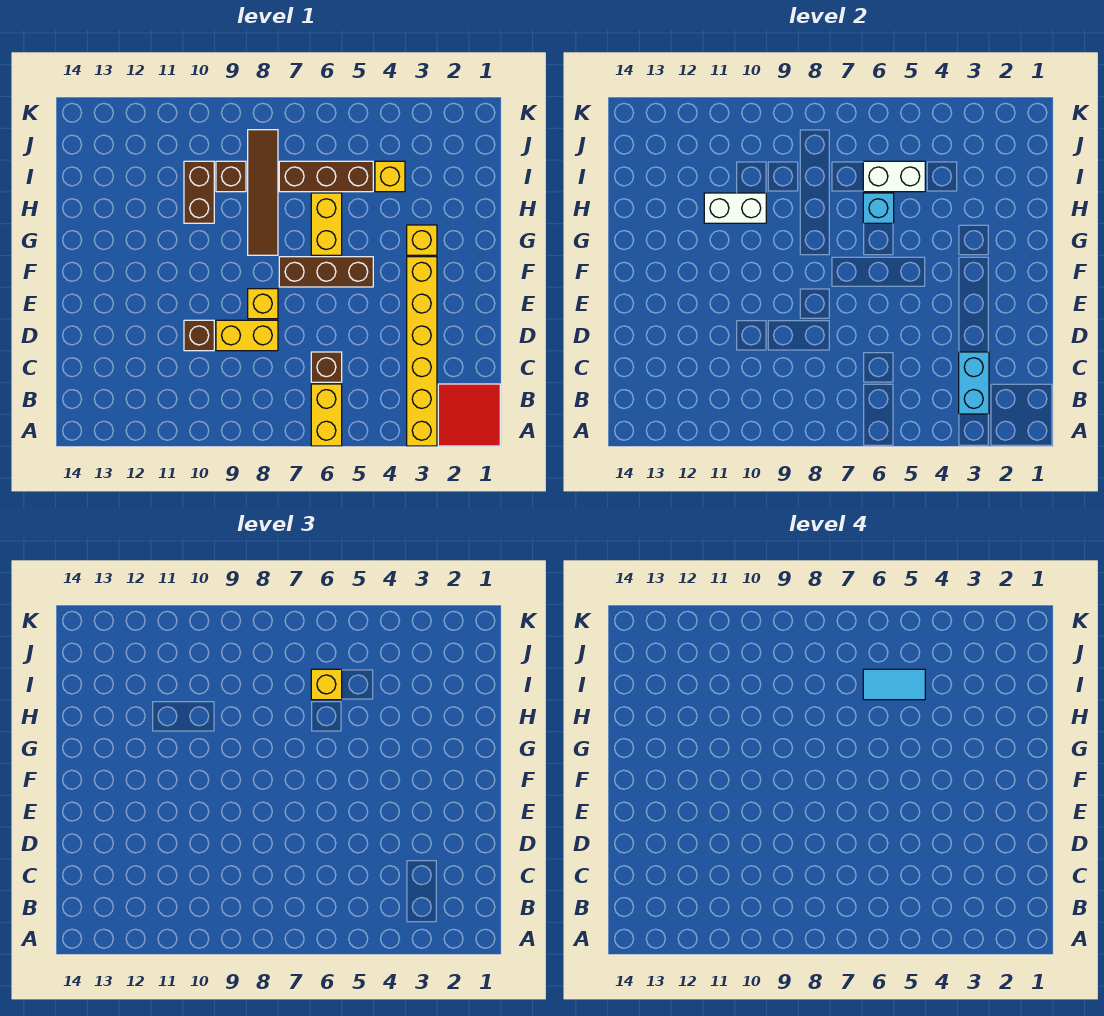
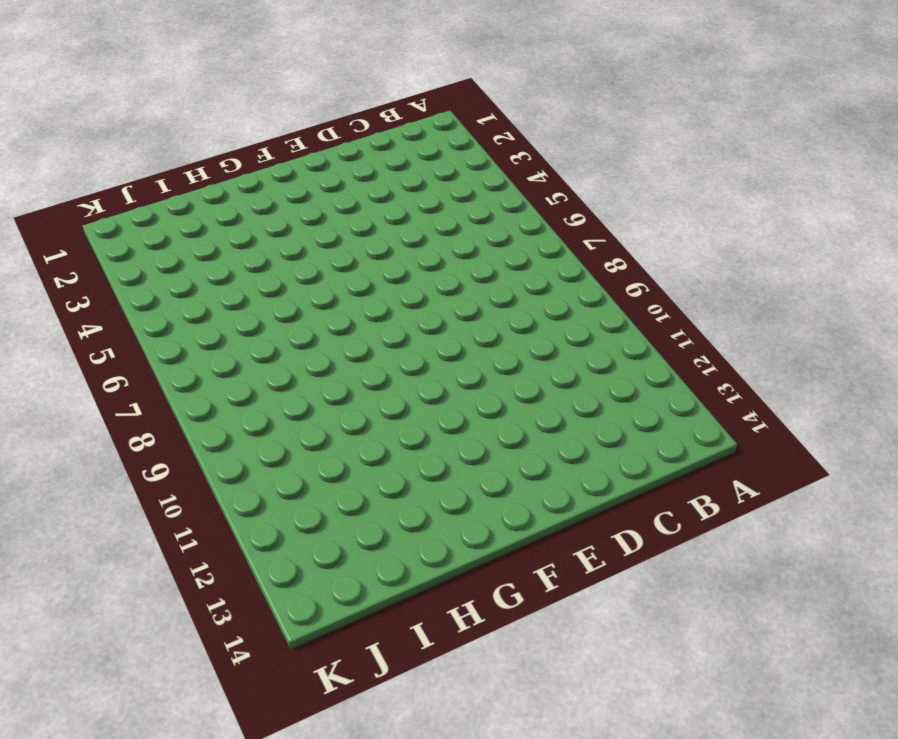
none -> red tile A1:B2 level 1
none -> yellow brick A3:F3 level 1
none -> yellow brick A6:B6 level 1

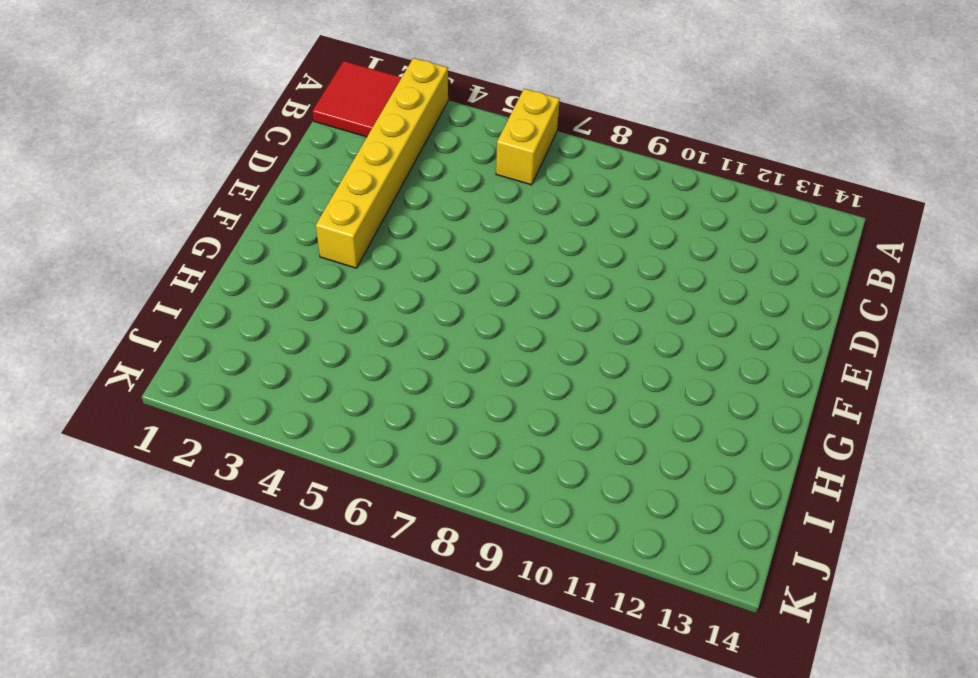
none -> brown brick C6 level 1
none -> yellow brick D8:D9 level 1
none -> brown brick D10 level 1

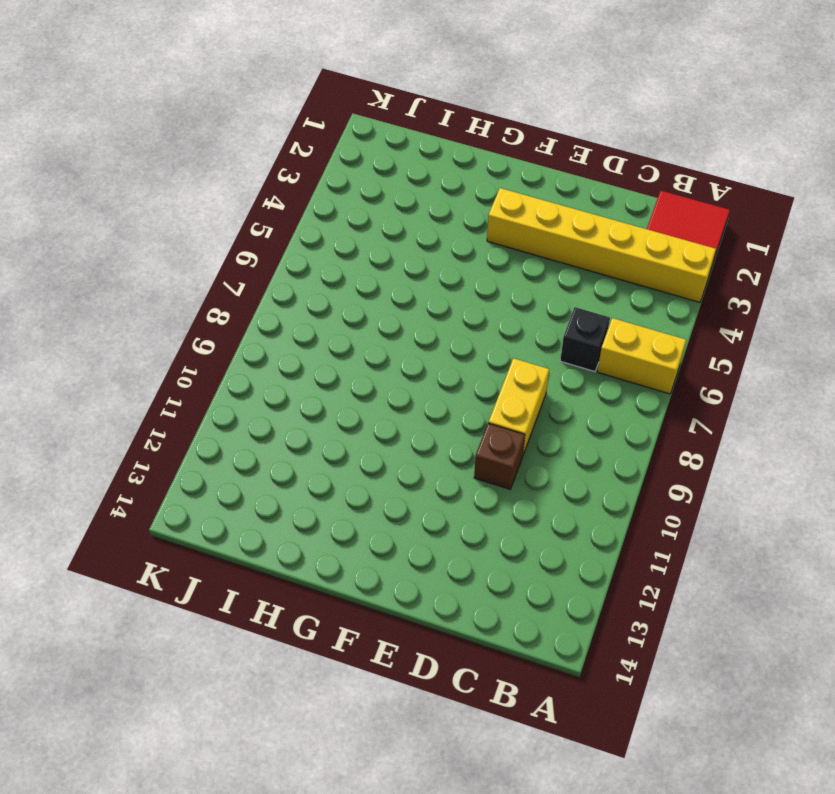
black brick C6 level 1 -> brown brick C6 level 1
none -> yellow brick E8 level 1
none -> brown brick F5:F7 level 1
none -> yellow brick G3 level 1

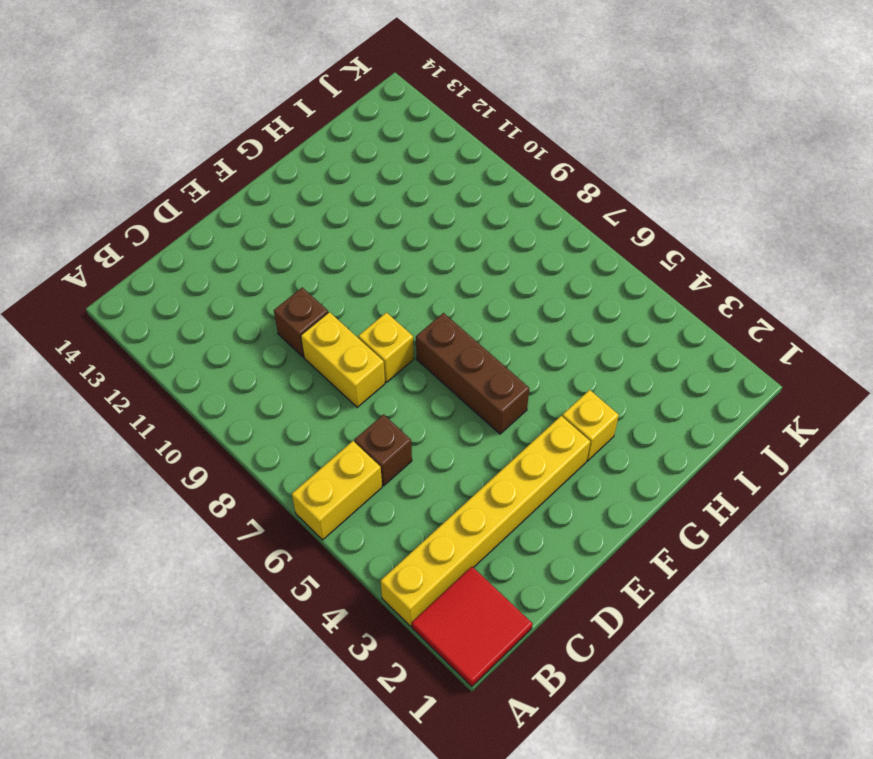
none -> yellow brick G6:H6 level 1
none -> brown tile G8:J8 level 1
none -> brown brick H10:I10 level 1

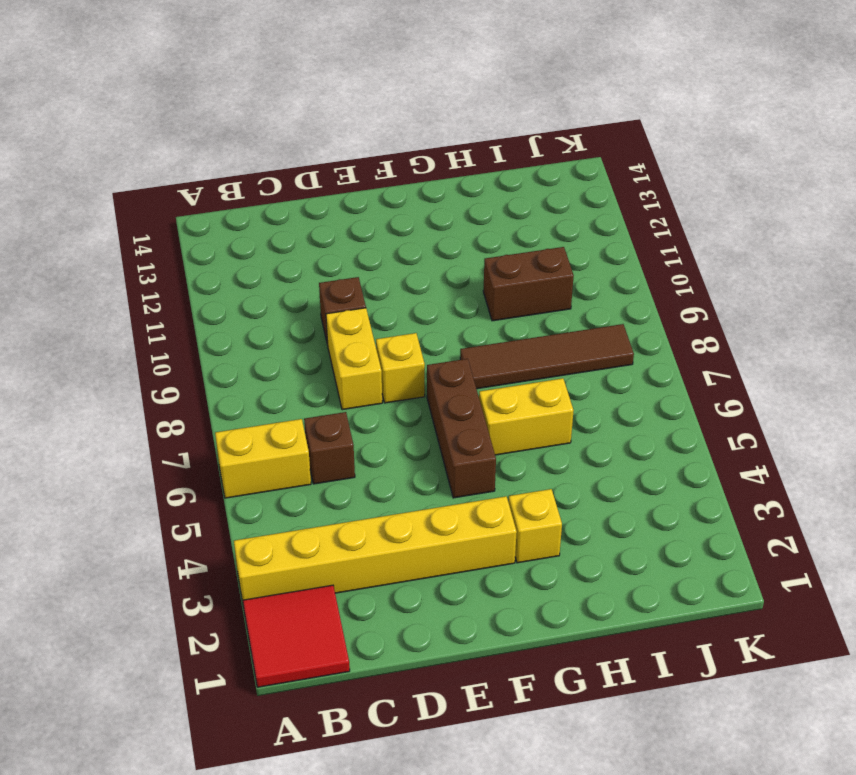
none -> yellow brick I4 level 1
none -> brown brick I5:I7 level 1
none -> brown brick I9 level 1

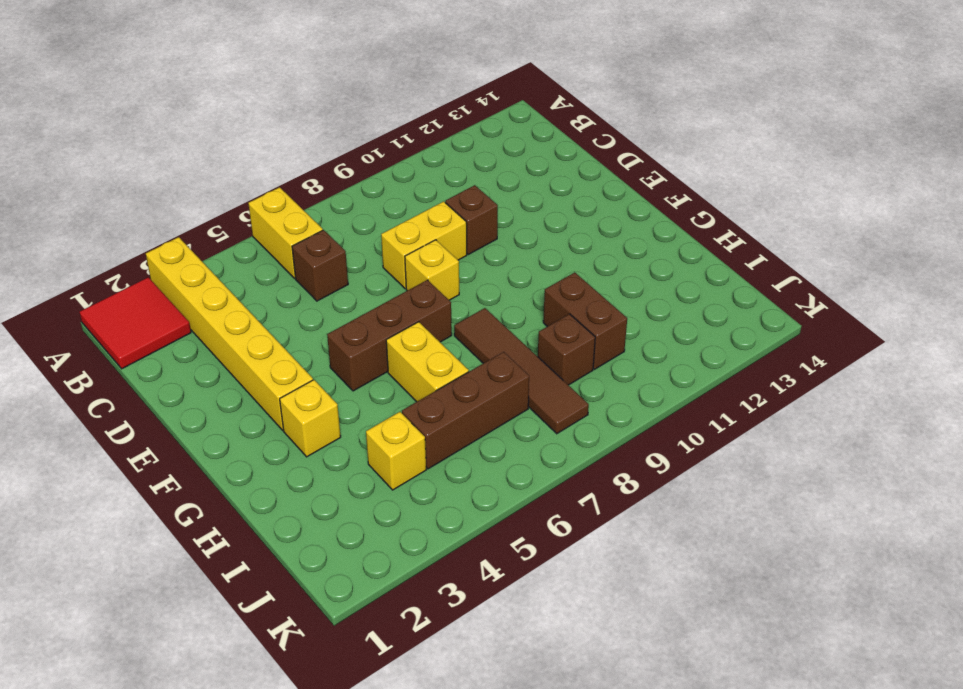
none -> cyan brick B3:C3 level 2
none -> cyan brick H6 level 2
none -> white brick H10:H11 level 2

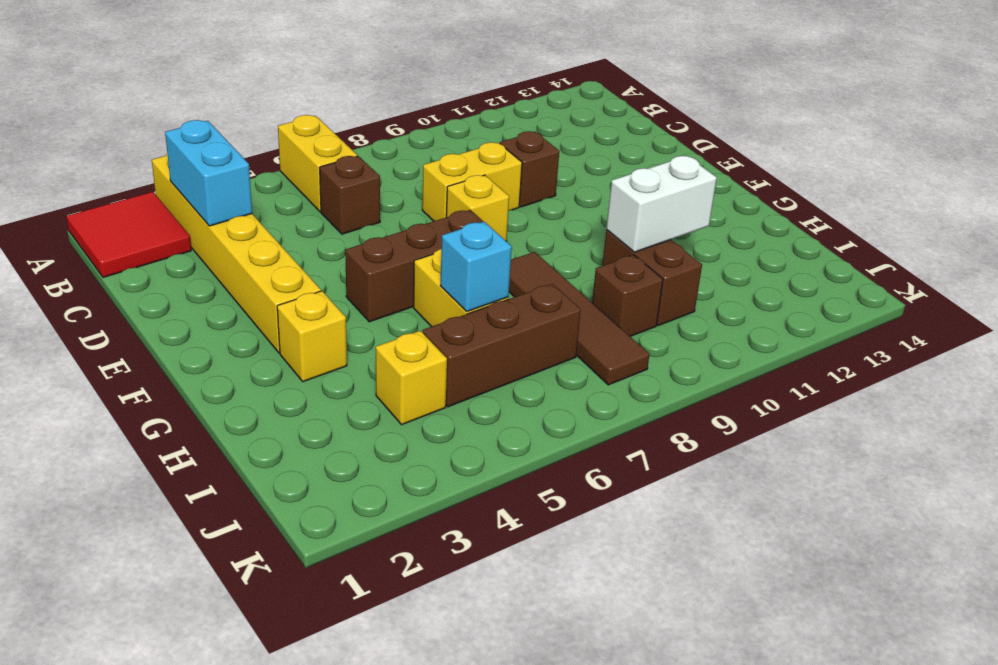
none -> white brick I5:I6 level 2
none -> yellow brick I6 level 3
none -> cyan tile I5:I6 level 4

